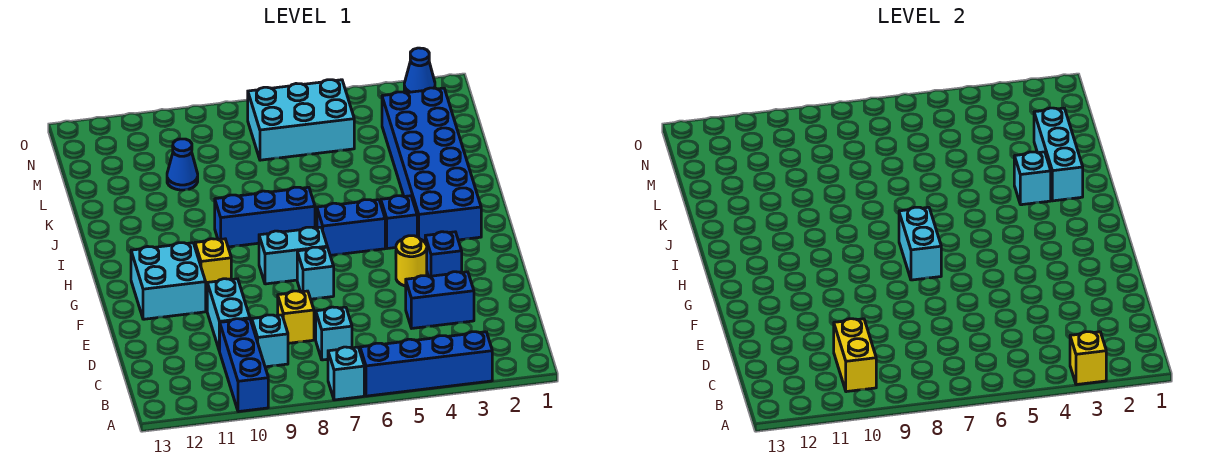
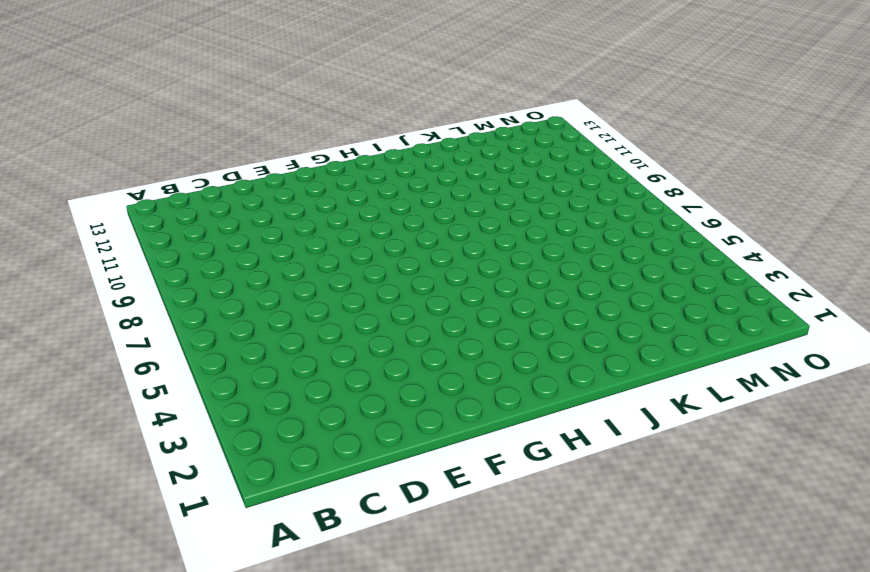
none -> blue brick A3:A6 level 1
none -> cyan brick A7 level 1
none -> blue brick A10:C10 level 1

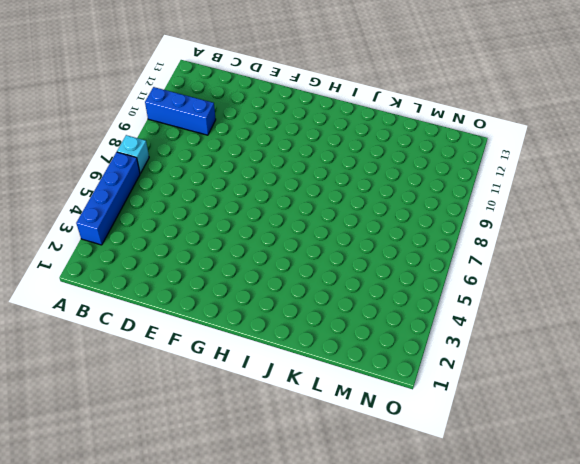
none -> cyan brick C7 level 1
none -> cyan brick C9 level 1
none -> blue brick D3:D4 level 1

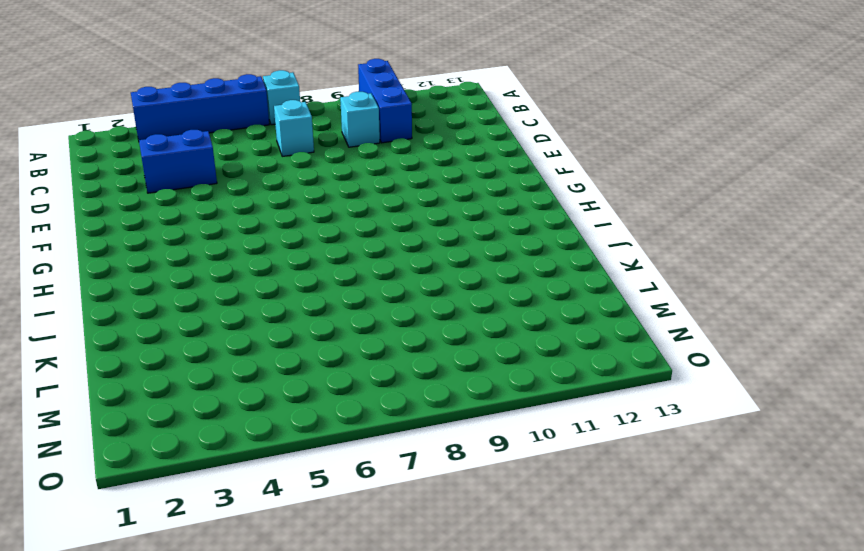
none -> yellow brick D8 level 1
none -> cyan brick D10:E10 level 1
none -> blue brick F3 level 1

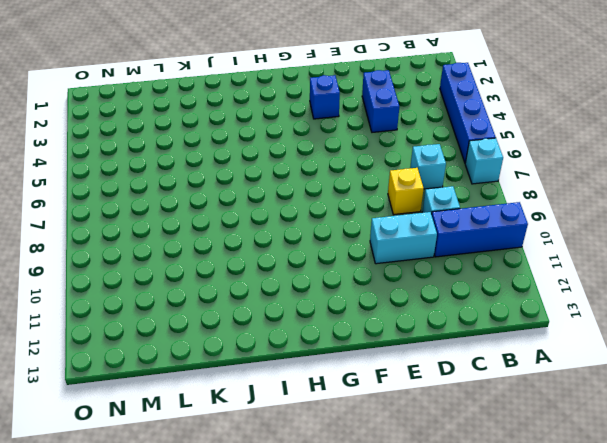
none -> yellow round brick F4 level 1
none -> cyan brick F7 level 1
none -> cyan brick F11:G12 level 1

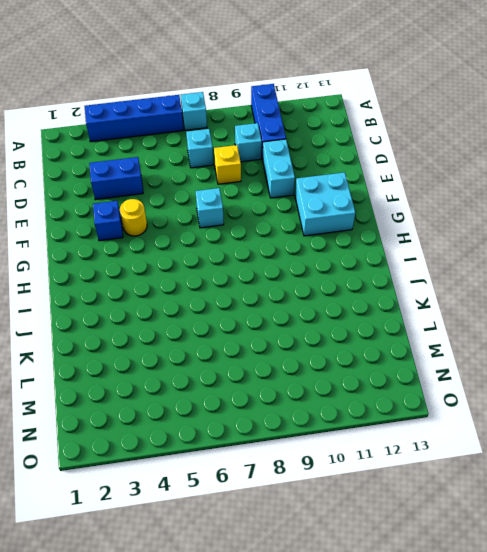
none -> cyan brick G7:G8 level 1
none -> yellow brick G10 level 1
none -> blue brick H2:M3 level 1

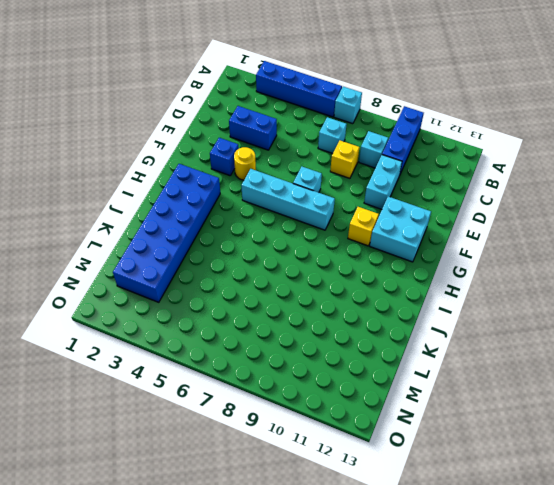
cyan brick G5:G8 level 1 -> cyan brick G7:G8 level 1
none -> blue brick H4 level 1
none -> blue brick H5:H6 level 1
none -> blue brick I7:I9 level 1

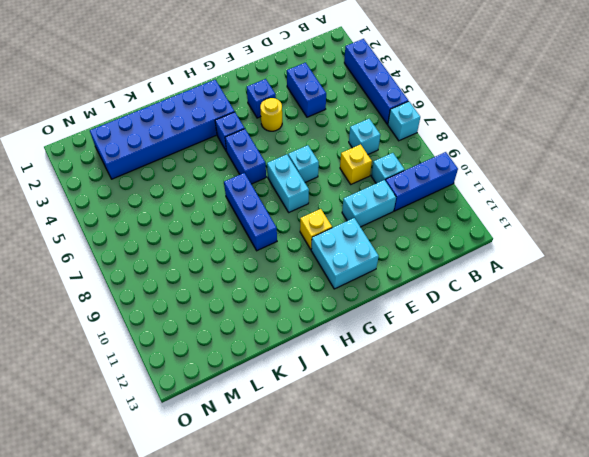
none -> blue cone L10 level 1
none -> cyan brick M5:N7 level 1
none -> blue cone O2 level 1

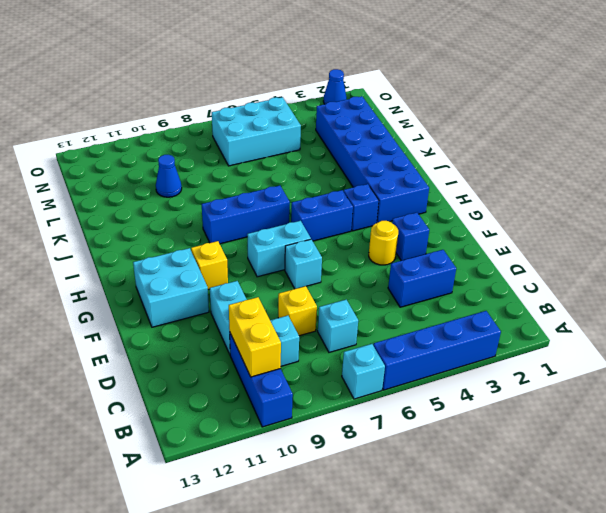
none -> yellow brick A3 level 2
none -> cyan brick G7:H7 level 2
none -> cyan brick J2:L2 level 2

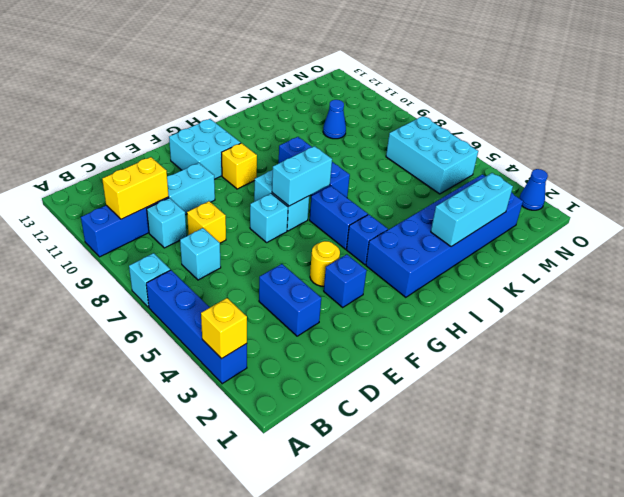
none -> cyan brick J3 level 2

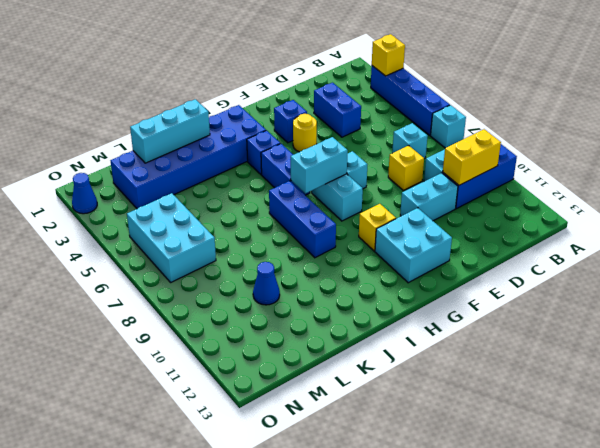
none -> cyan brick J3 level 2

